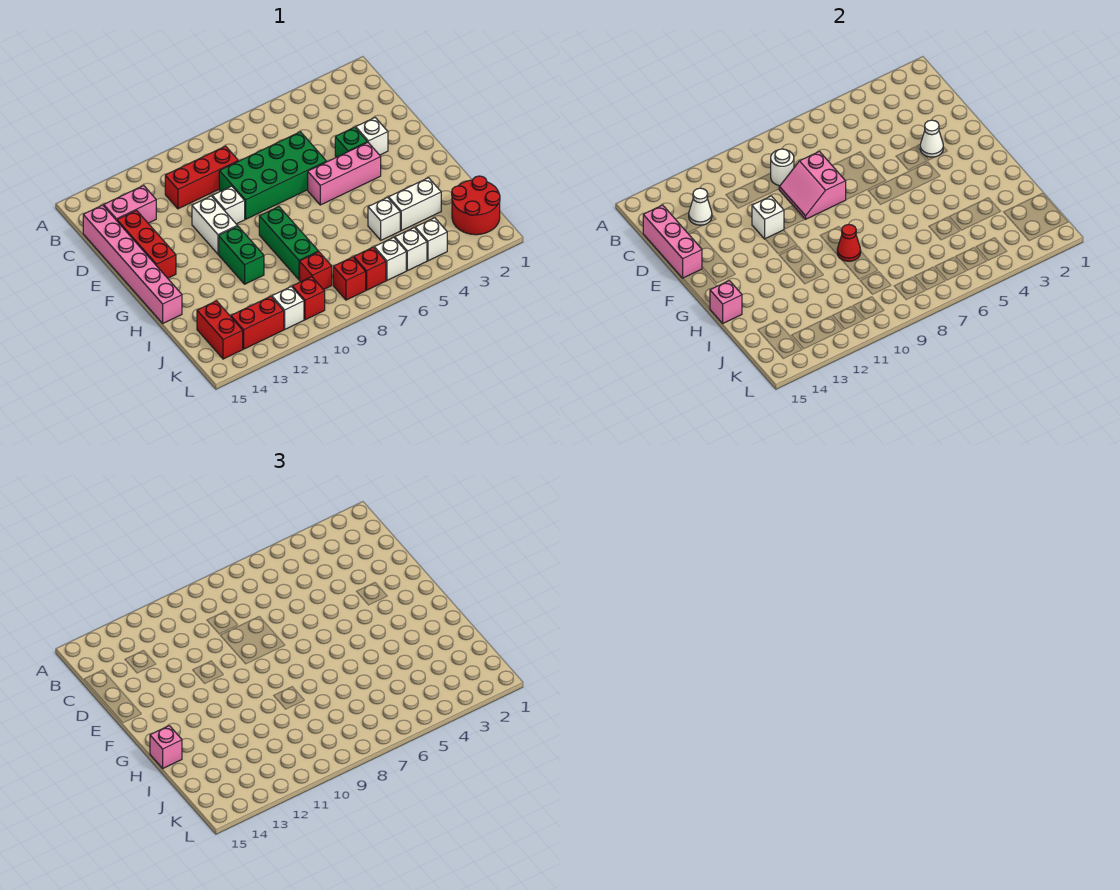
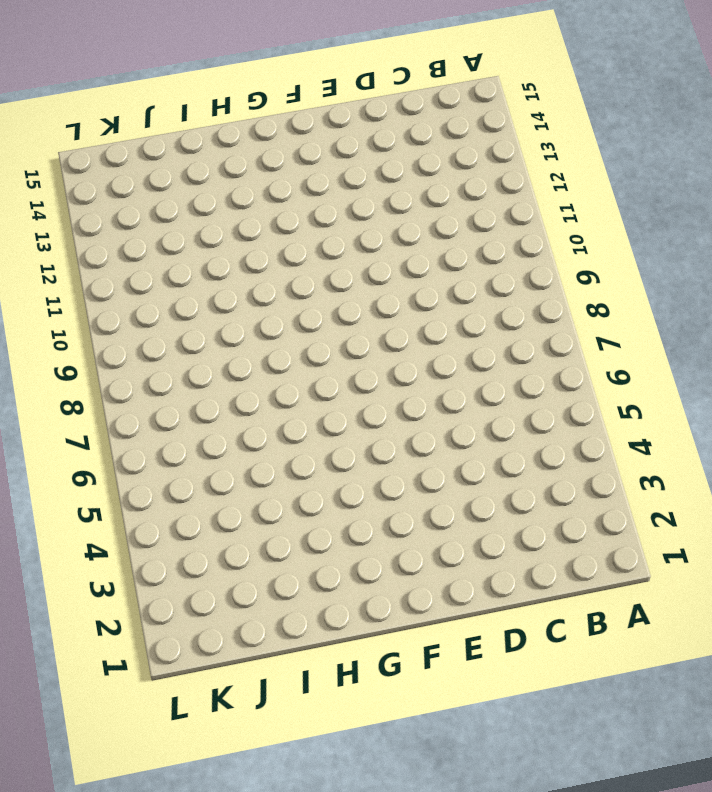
none -> red brick C9:C11 level 1
none -> pink brick C13:C14 level 1
none -> pink brick C15:H15 level 1
none -> green brick D6:E9 level 1

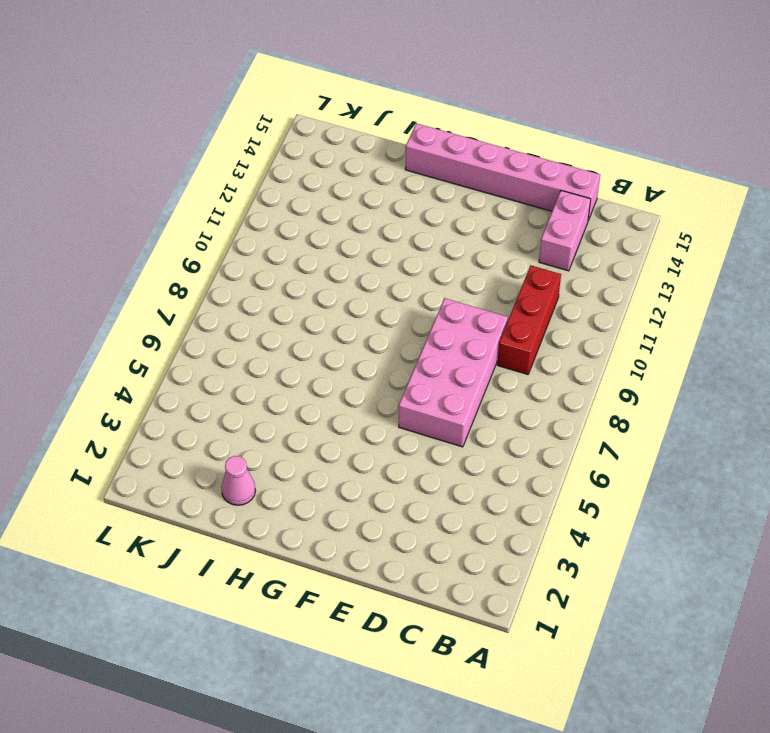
pink brick D6:E9 level 1 -> green brick D6:E9 level 1
pink cone I2 level 1 -> none
none -> red brick D14:F14 level 1
none -> white brick E3 level 1
none -> green brick E4 level 1
none -> white brick E10 level 1

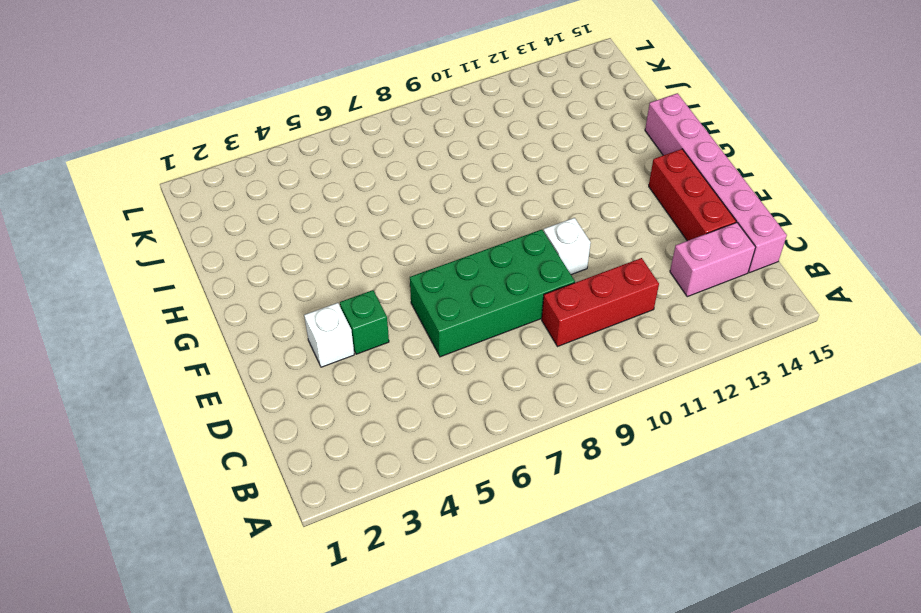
none -> white brick E11:F11 level 1
none -> pink brick F4:F6 level 1
none -> green brick G9:I9 level 1
none -> green brick G11:H11 level 1

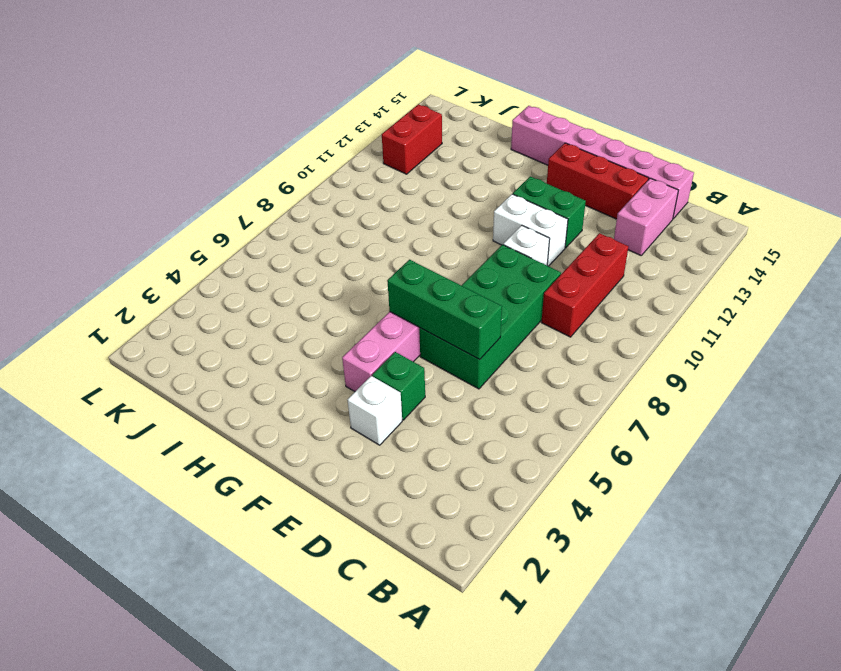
green brick D6:F6 level 2 -> green brick G9:I9 level 1
green brick E12:F12 level 1 -> green brick G11:H11 level 1
none -> white brick I3:I4 level 1
none -> white brick I5 level 1
none -> red round brick J1:K2 level 1
none -> red brick J9 level 1

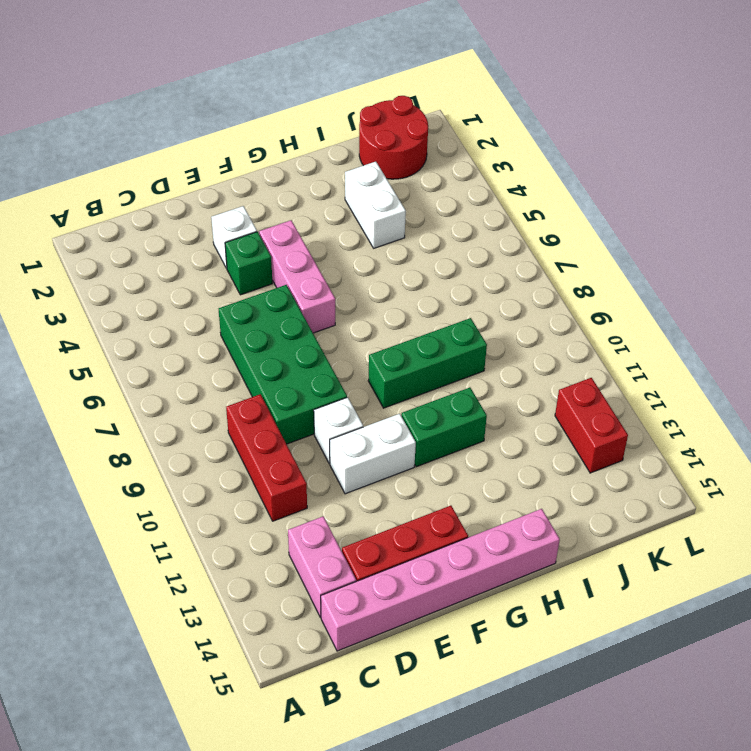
none -> white brick I5 level 1
none -> red brick J9 level 1
none -> red brick J14:K14 level 1
none -> white brick K4 level 1

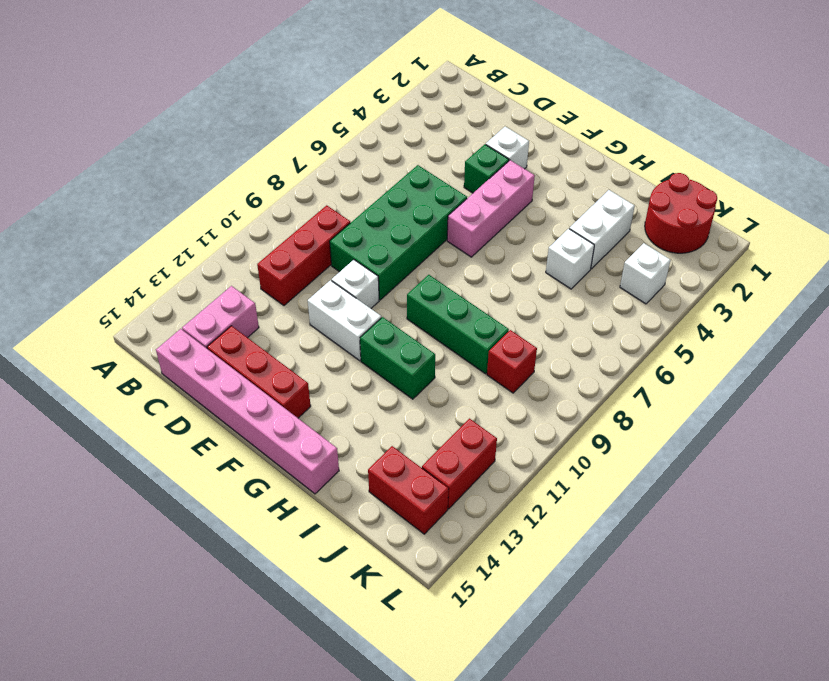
none -> white brick K5 level 1
none -> white brick K6 level 1
none -> red brick K7 level 1
none -> red brick K8 level 1

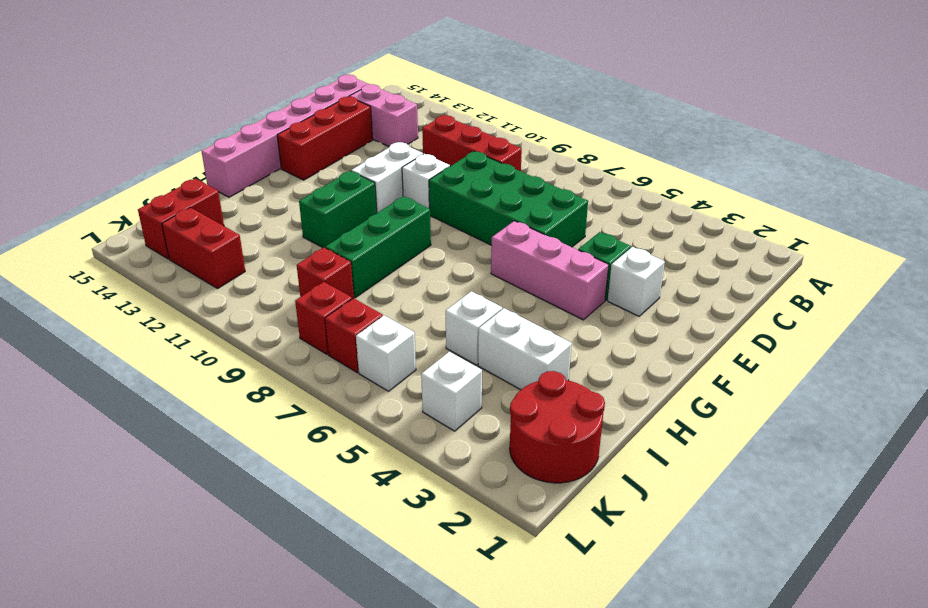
none -> white brick K5 level 1
none -> red brick K10 level 1
none -> white brick K11 level 1
none -> white round brick C9 level 2

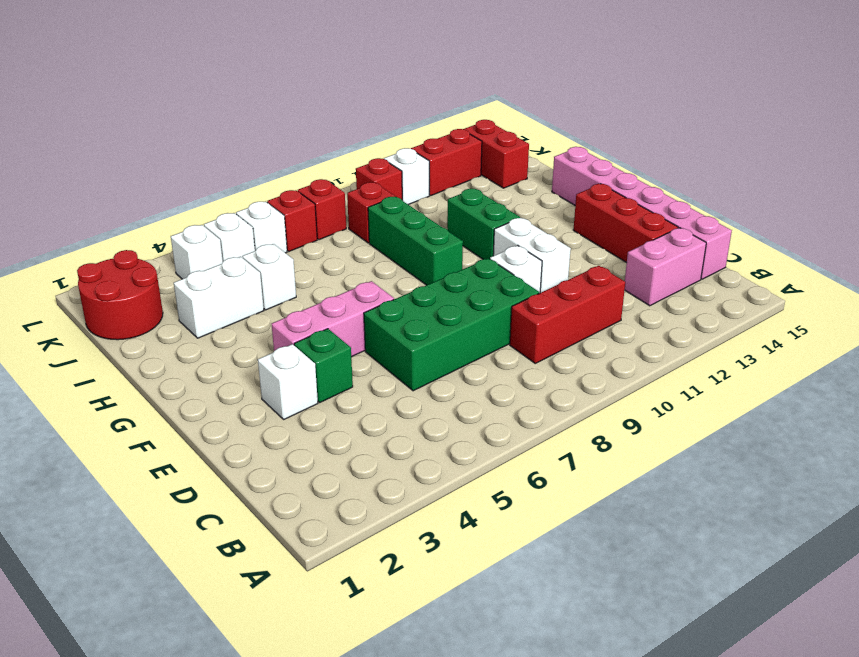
none -> white round brick C9 level 2
none -> white cone C13 level 2
none -> pink brick C15:E15 level 2
none -> pink slope D8:E9 level 2 top 8

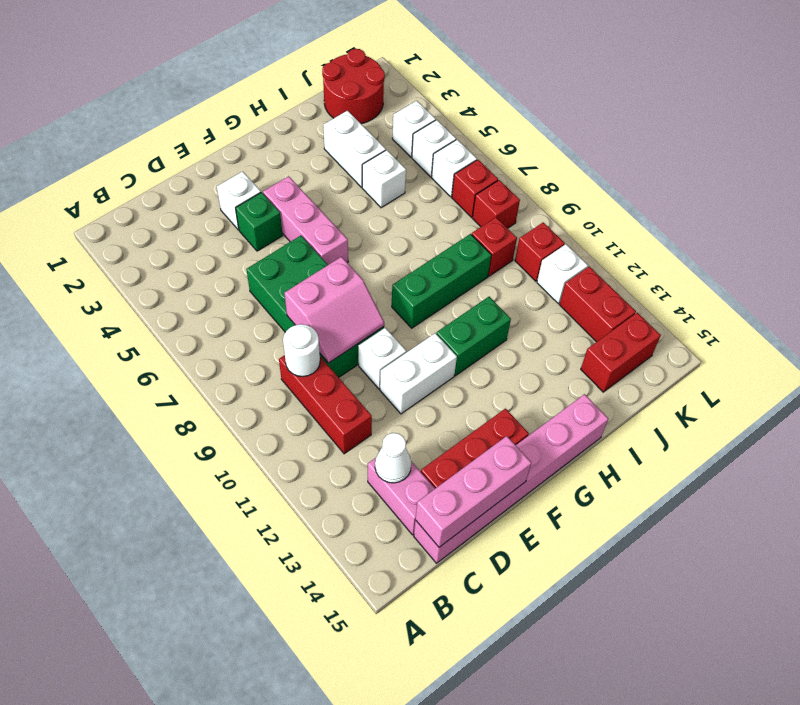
none -> white cone E3 level 2
none -> white brick E11 level 2
none -> red cone H9 level 2
none -> pink brick H15 level 2

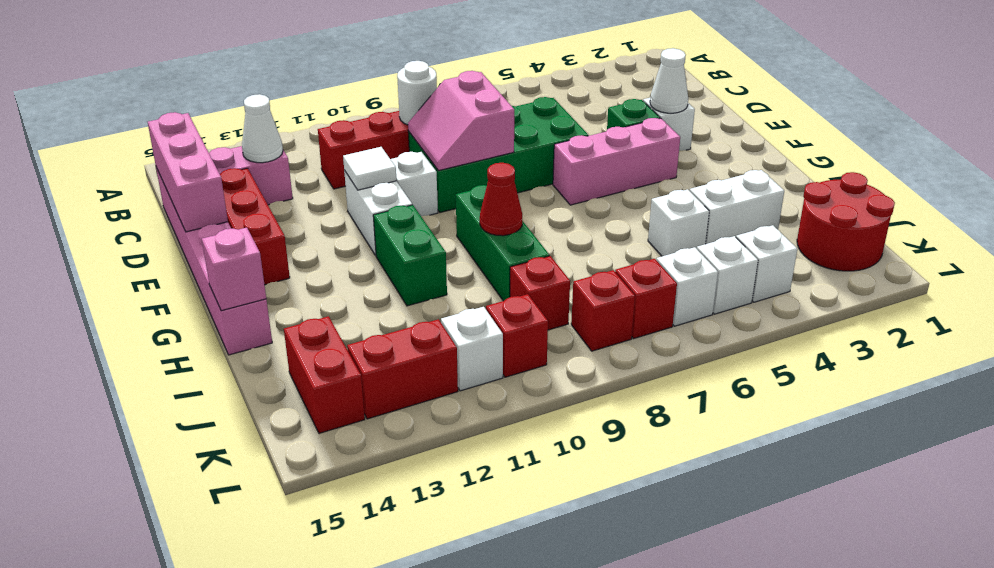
white tile E11 level 2 -> white brick E11 level 2
none -> pink brick H15 level 3

